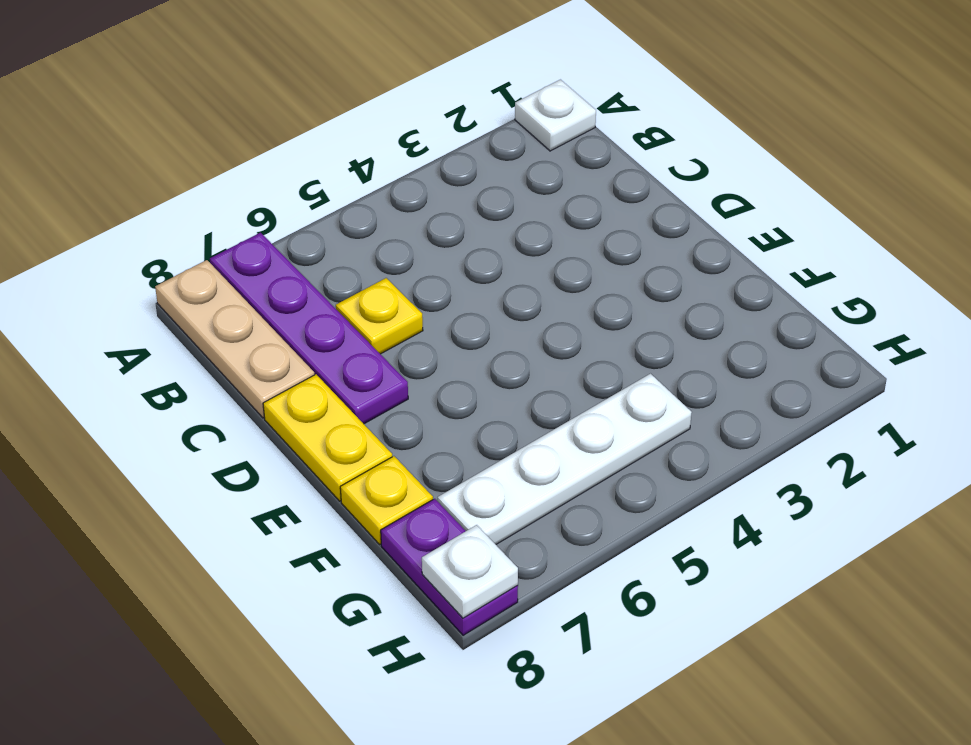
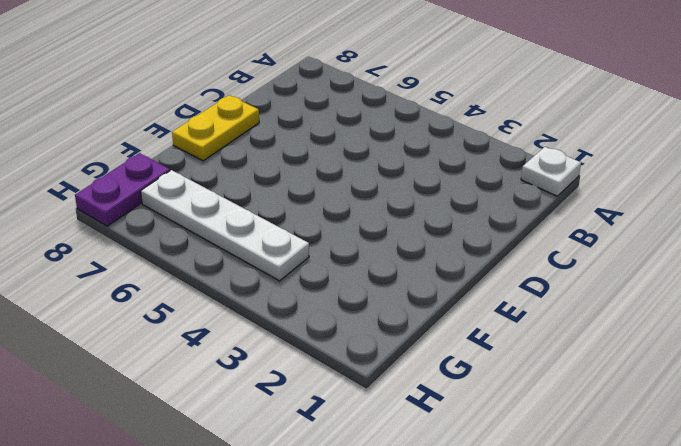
none -> purple plate A7:D7 level 1
none -> tan plate A8:C8 level 1

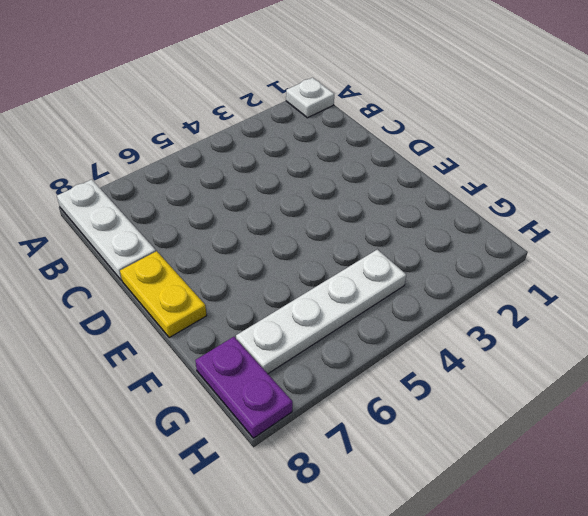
white plate A8:C8 level 1 -> tan plate A8:C8 level 1
none -> purple plate A7:D7 level 1
none -> yellow plate C6 level 1

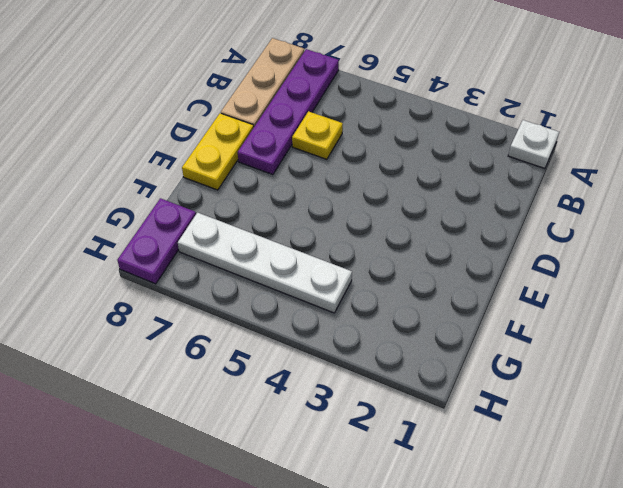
none -> yellow plate F8 level 1
none -> white plate H8 level 2

